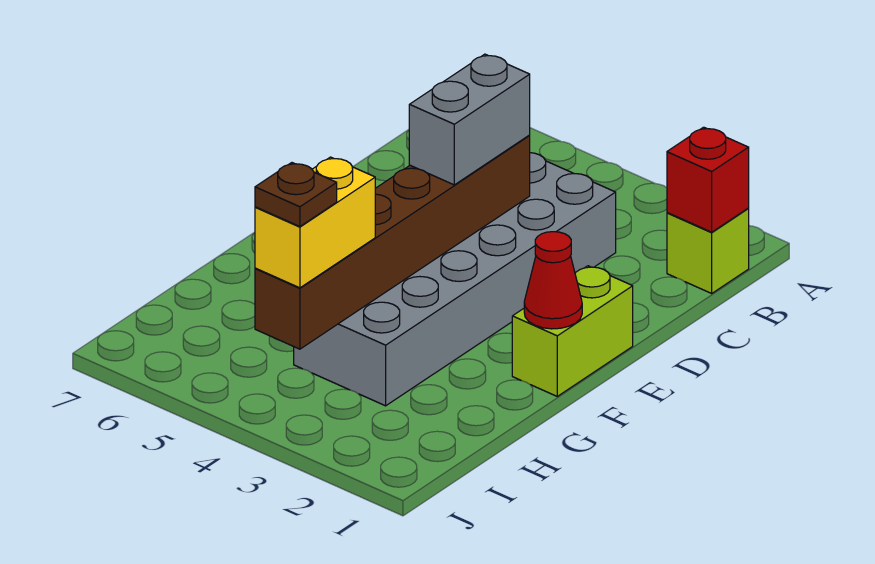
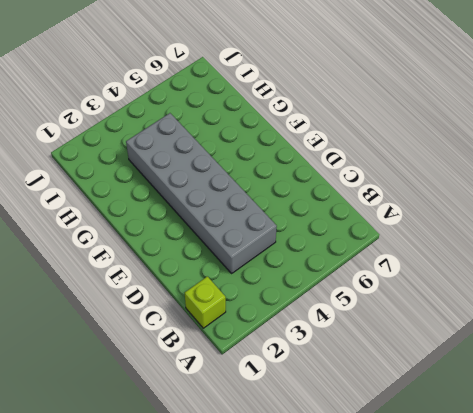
none -> lime brick E1:F1 level 1
none -> red brick B1 level 2

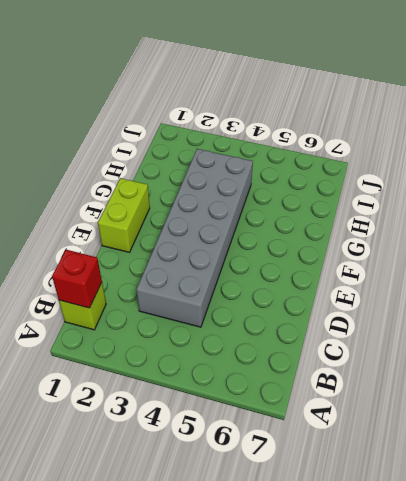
none -> brown brick D4:I4 level 2
none -> red cone F1 level 2

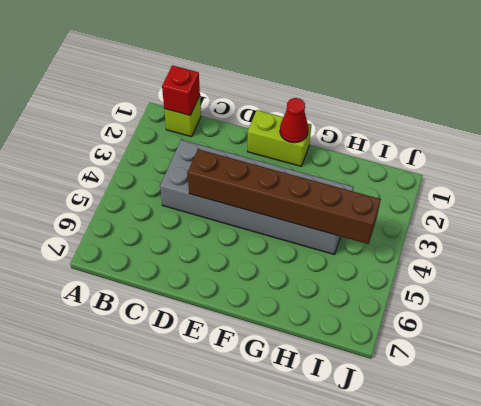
none -> grey brick D4:E4 level 3
none -> yellow brick H4:I4 level 3

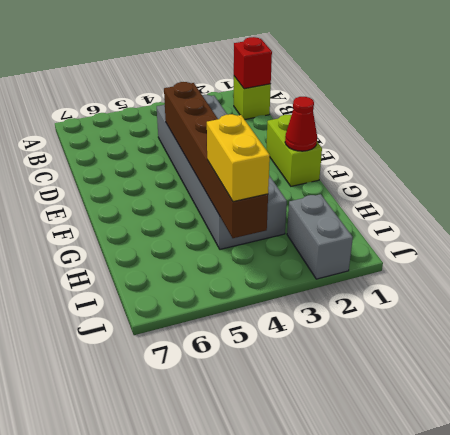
grey brick I2:J2 level 1 -> grey brick D4:E4 level 3
none -> brown plate I4 level 4

